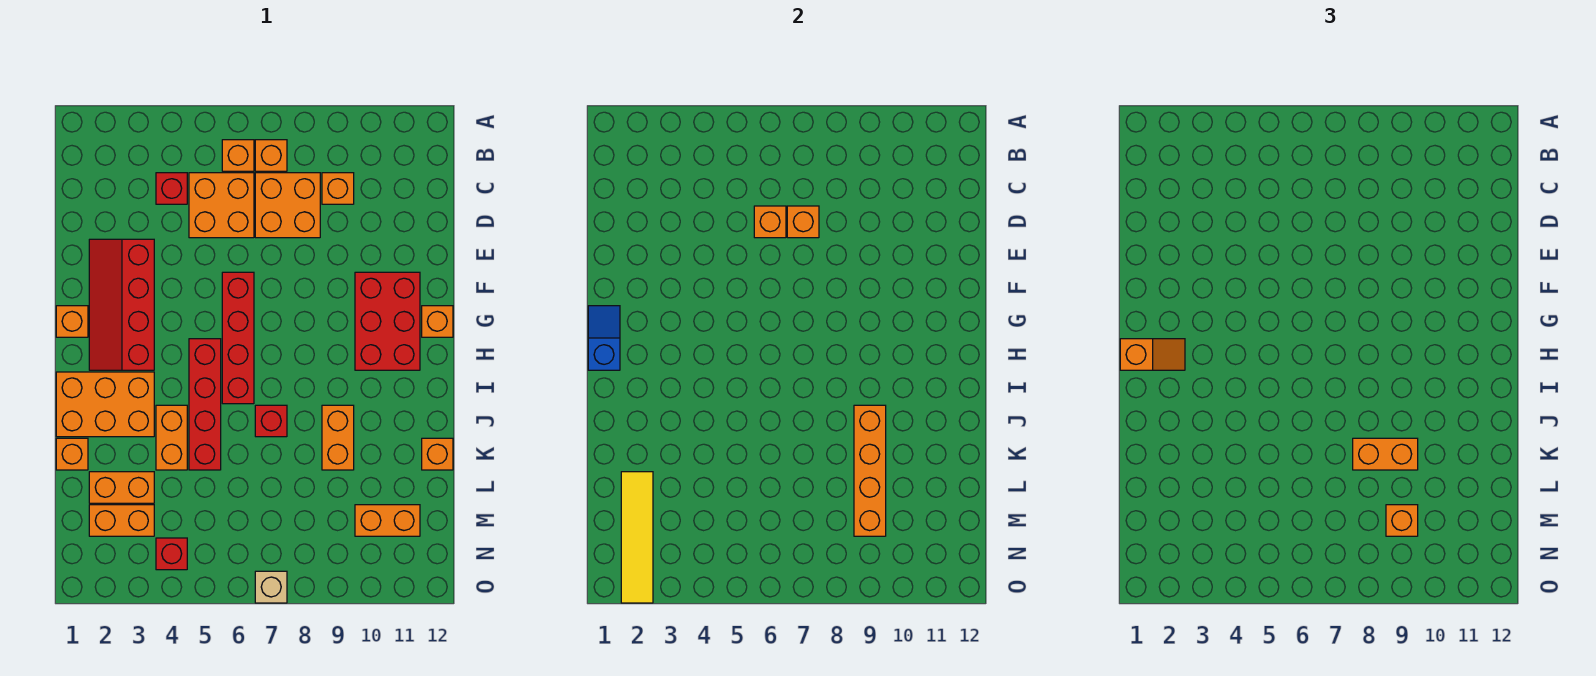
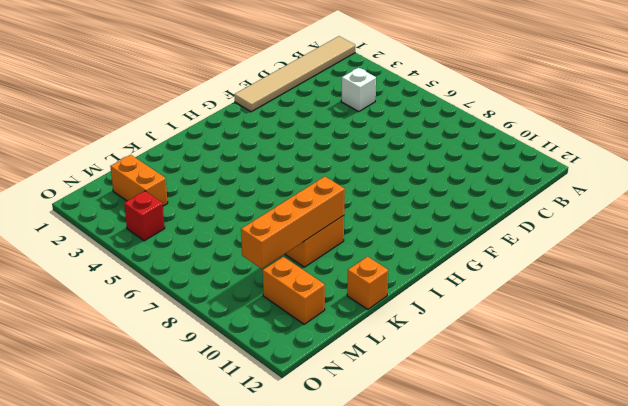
tan tile A1:F1 level 1 -> none
white brick C4 level 1 -> red brick C4 level 1
none -> orange brick B6 level 1
none -> orange brick B7 level 1
none -> orange brick C5:D6 level 1
none -> orange brick C7:D8 level 1

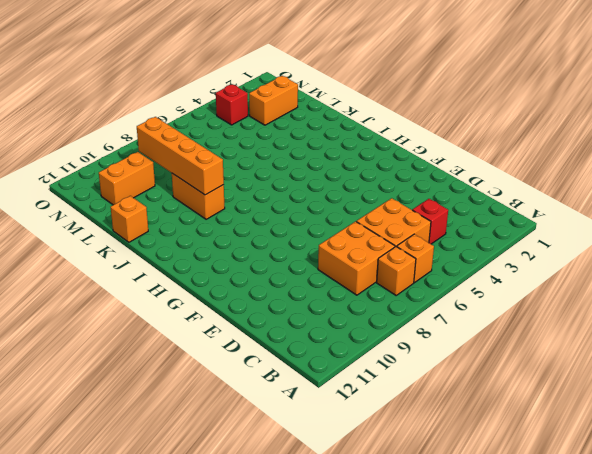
none -> orange brick C9 level 1
none -> red slope E2:H3 level 1 top 3
none -> red brick F6:I6 level 1
none -> red brick F10:H11 level 1

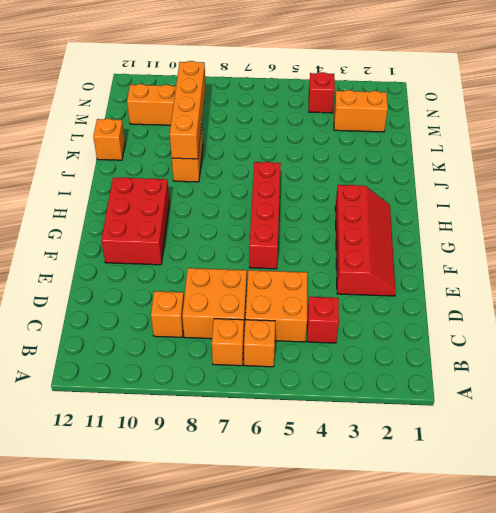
none -> orange brick G1 level 1
none -> orange brick G12 level 1
none -> red brick H5:K5 level 1
none -> orange brick I1:J3 level 1

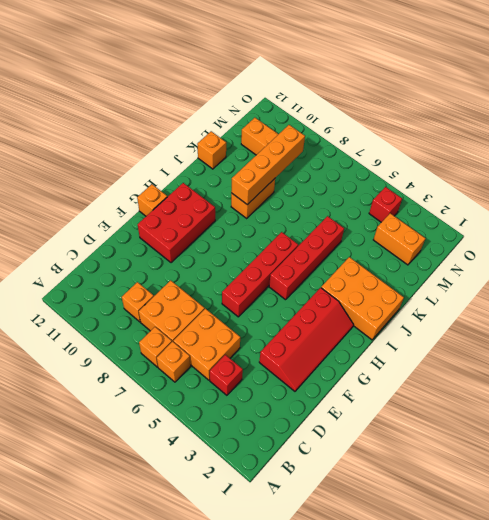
none -> orange brick G1 level 1
none -> orange brick J4:K4 level 1
none -> red brick J7 level 1
none -> orange brick K1 level 1

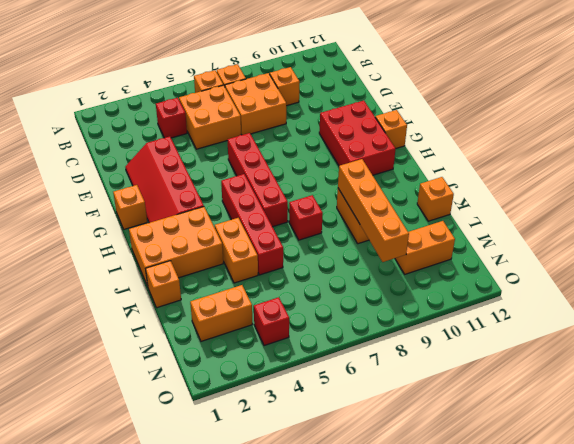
none -> orange brick L2:L3 level 1
none -> tan brick O7 level 1
none -> orange brick D6 level 2
none -> orange brick D7 level 2

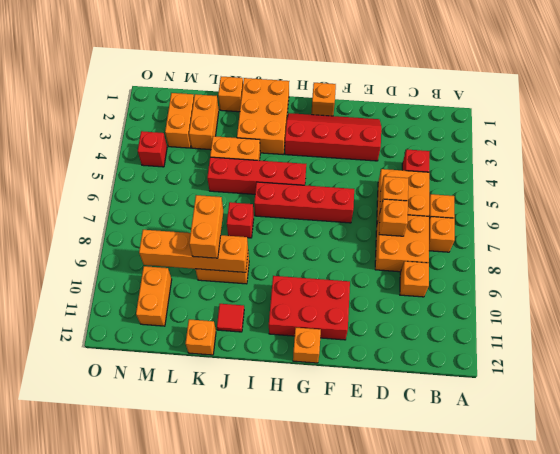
red tile J11 level 1 -> none
none -> tan brick O7 level 1
none -> blue slope G1:H1 level 2 top H
none -> yellow tile L2:O2 level 2
none -> orange slope H1:H2 level 3 top 1

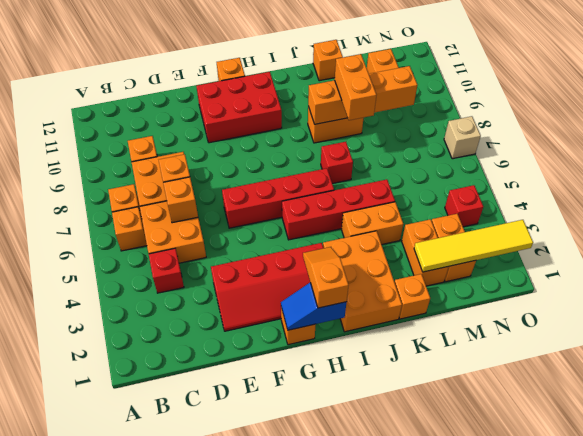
none -> orange brick M9 level 3

